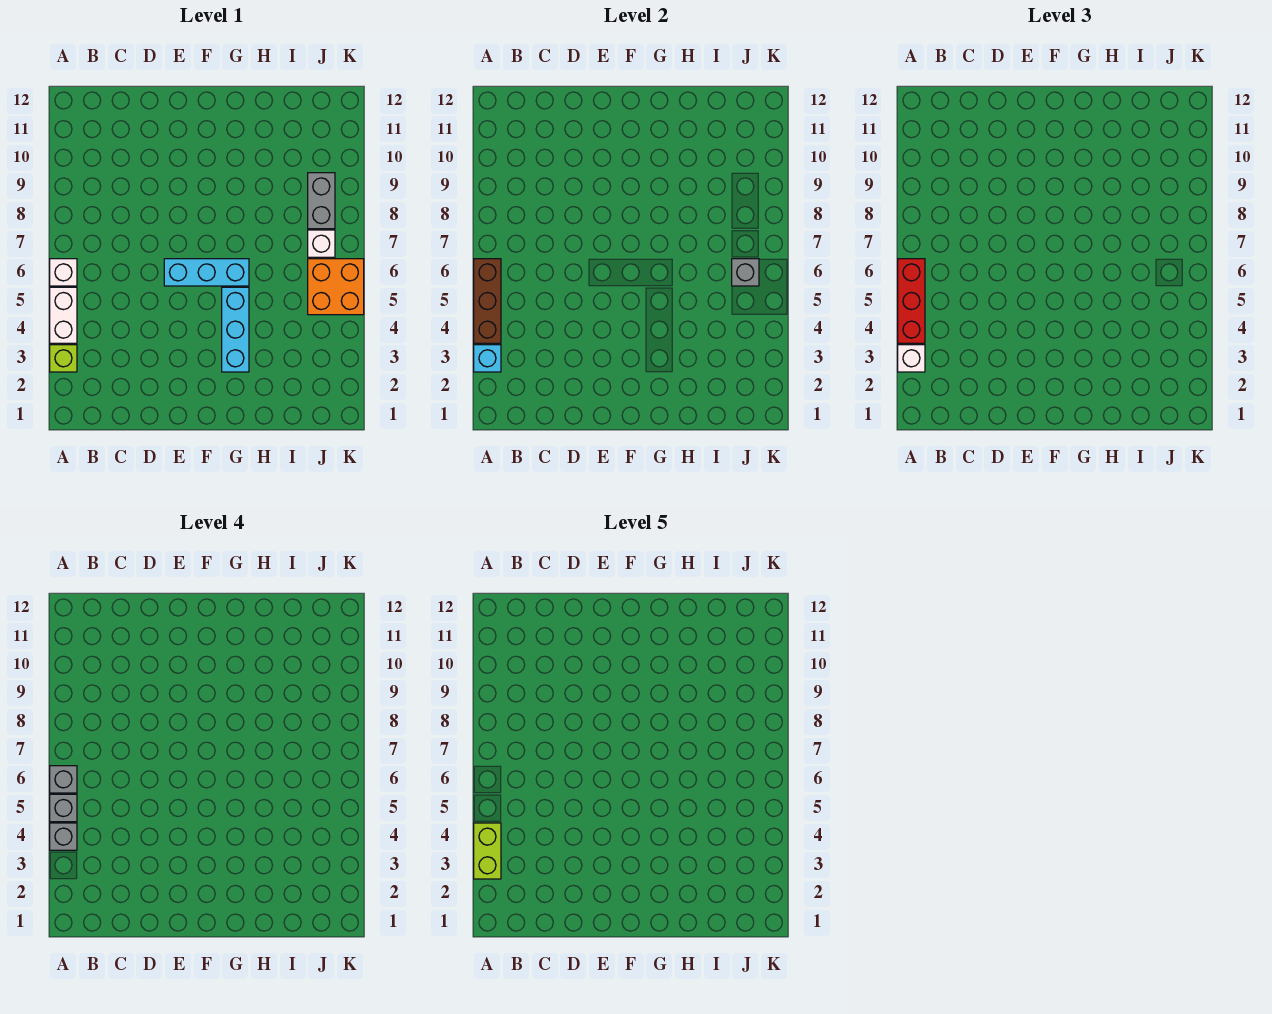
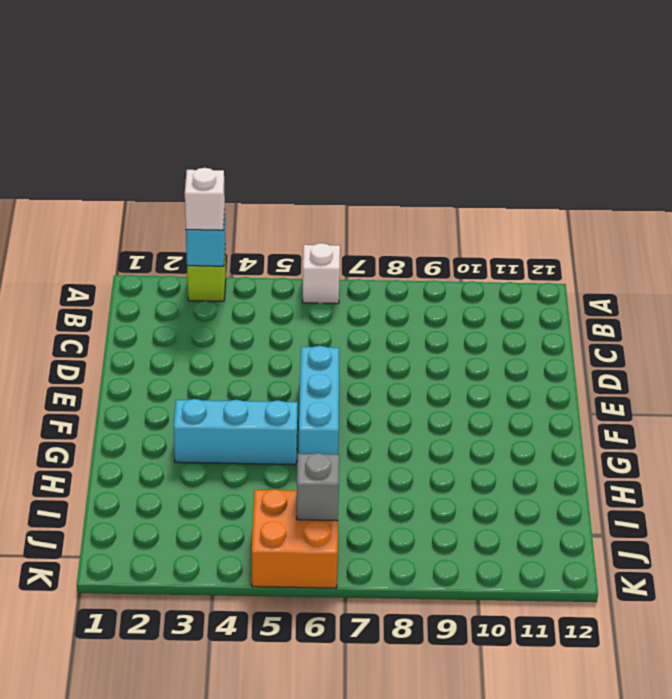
none -> white brick A4:A5 level 1
none -> white brick J7 level 1
none -> grey brick J8:J9 level 1

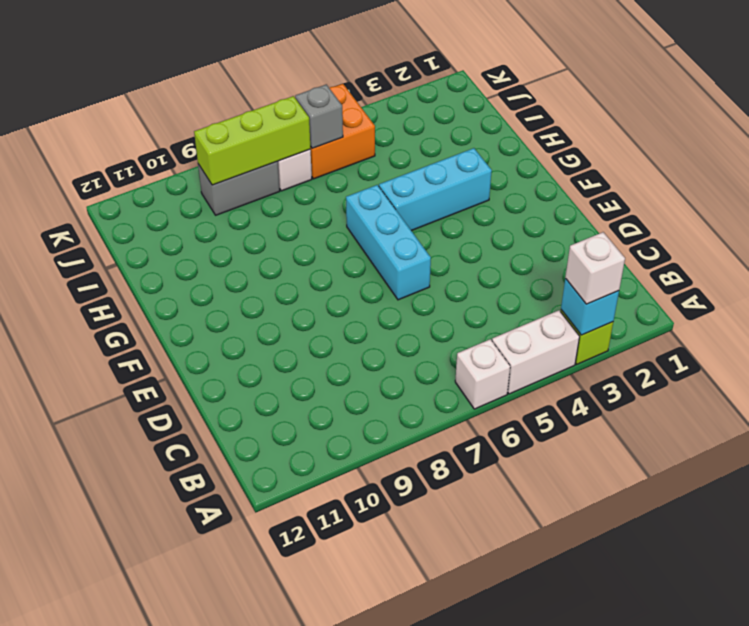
lime brick J7:J9 level 2 -> none
none -> brown brick A4:A6 level 2
none -> red brick A4:A6 level 3
none -> grey brick A4 level 4

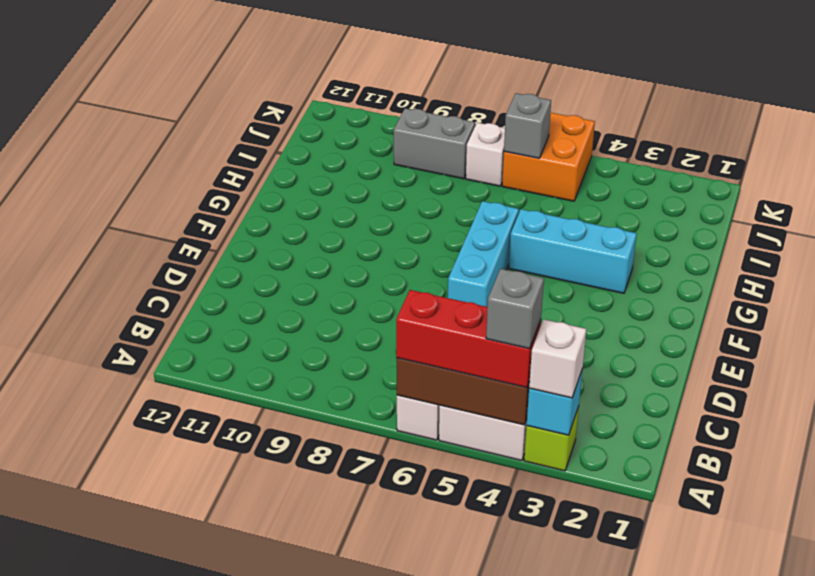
none -> grey brick A5 level 4
none -> grey brick A6 level 4
none -> lime brick A3:A4 level 5

